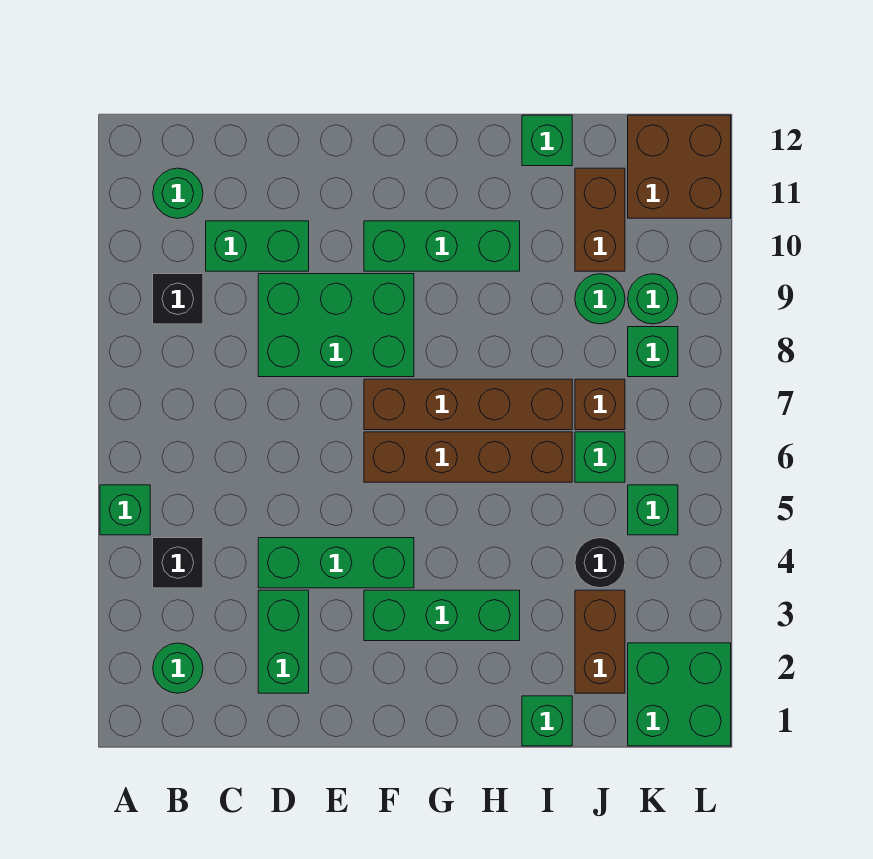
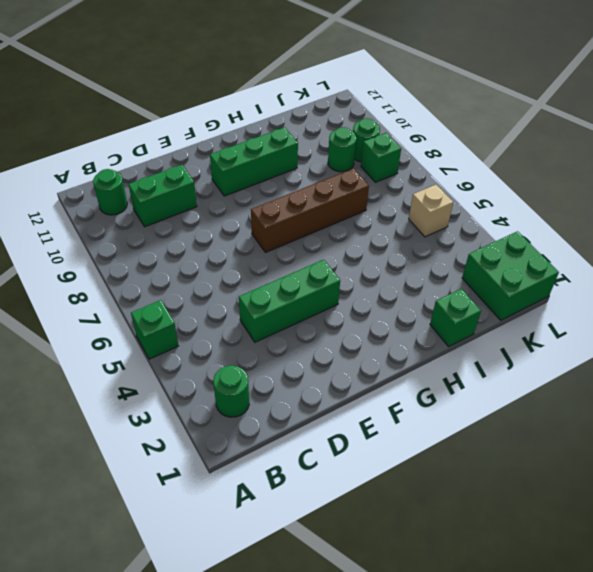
tan brick K5 level 1 -> green brick K5 level 1
none -> black brick B4 level 1
none -> black brick B9 level 1
none -> green brick D2:D3 level 1

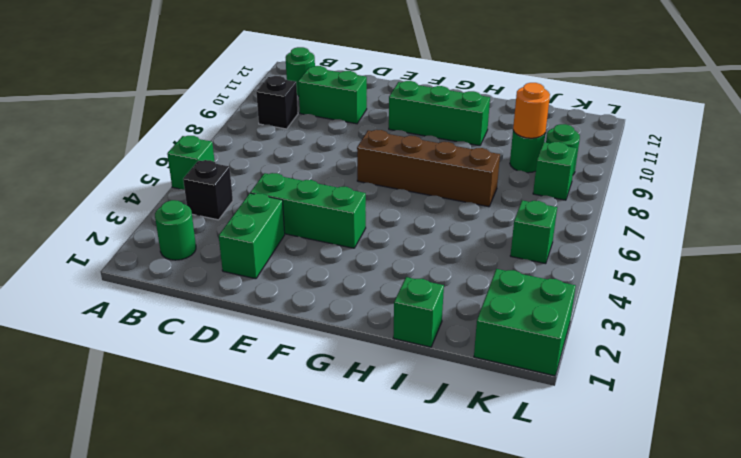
orange round brick J9 level 2 -> none
none -> green brick D8:F9 level 1
none -> green brick F3:H3 level 1
none -> brown brick F6:I6 level 1

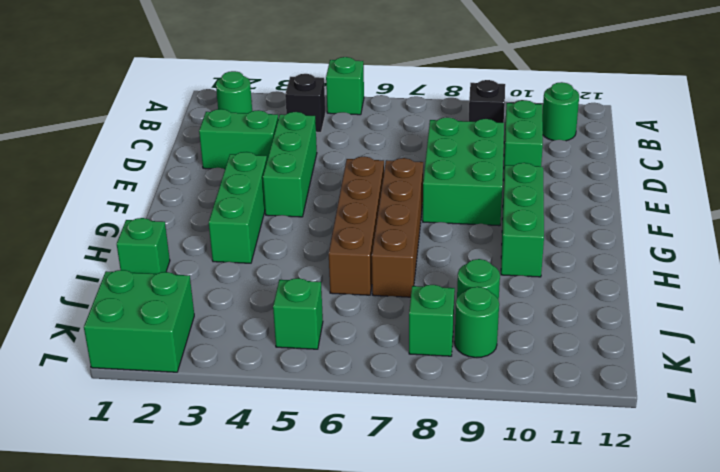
none -> green brick I12 level 1
none -> brown brick J2:J3 level 1
none -> black round brick J4 level 1

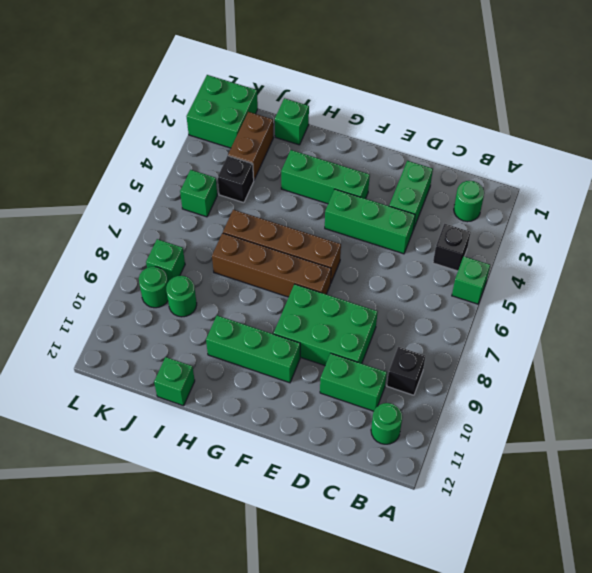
black brick J4 level 1 -> black round brick J4 level 1
none -> green brick J6 level 1
none -> brown brick J7 level 1
none -> brown brick J10:J11 level 1

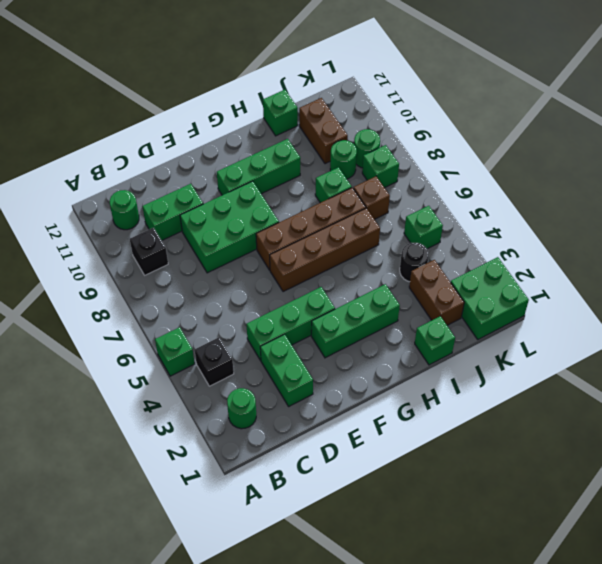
green brick I8 level 1 -> green brick J6 level 1
none -> brown brick K11:L12 level 1

